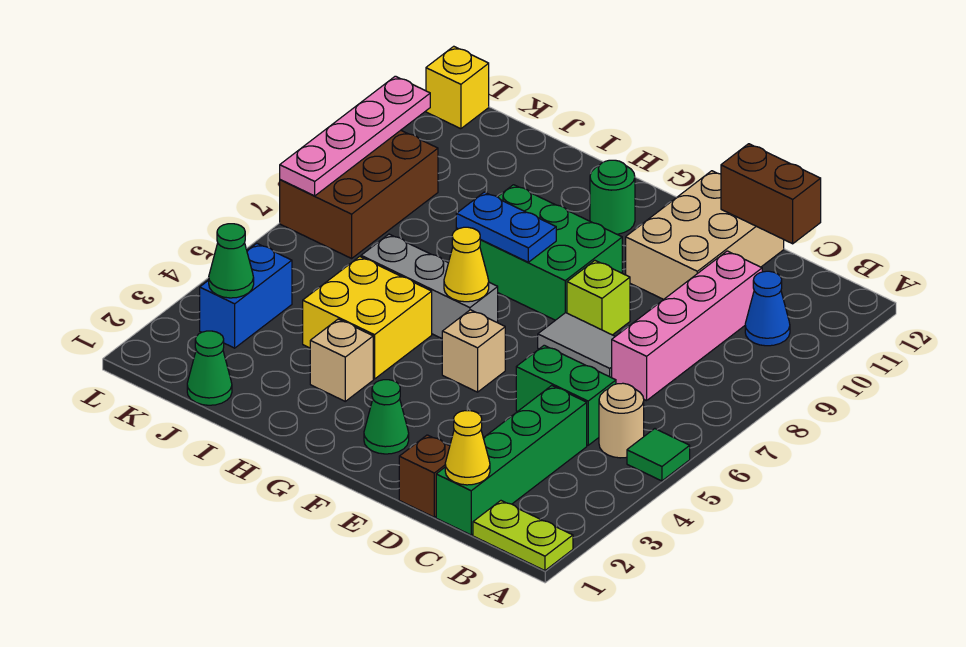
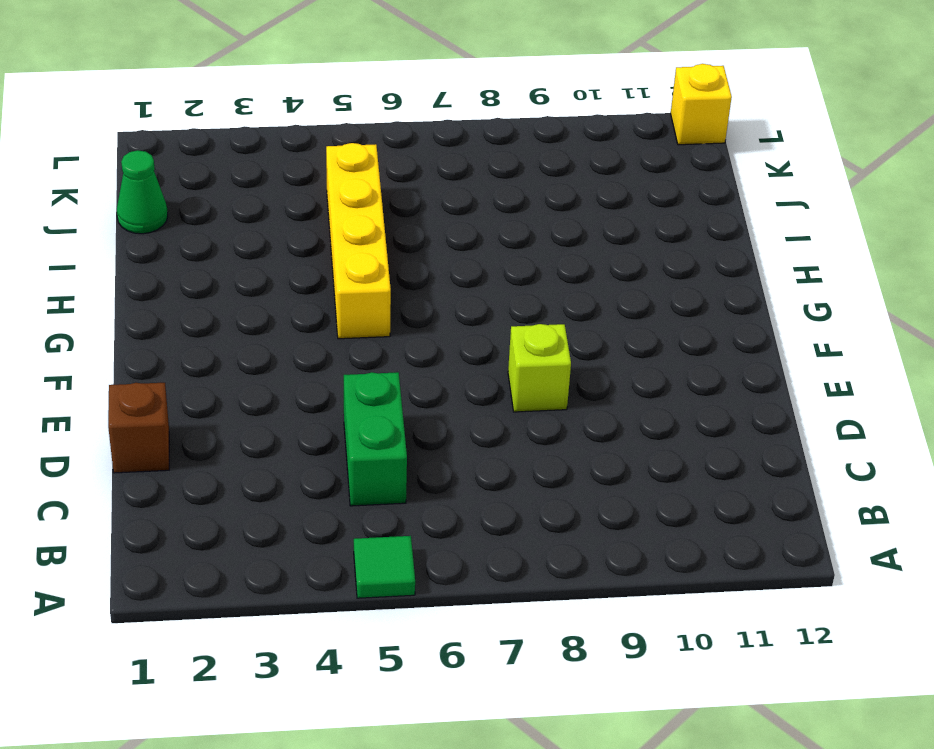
yellow brick G5:J5 level 1 -> yellow brick H4:I5 level 1
none -> lime plate A1:B1 level 1
none -> tan round brick B5 level 1
none -> blue cone B10 level 1

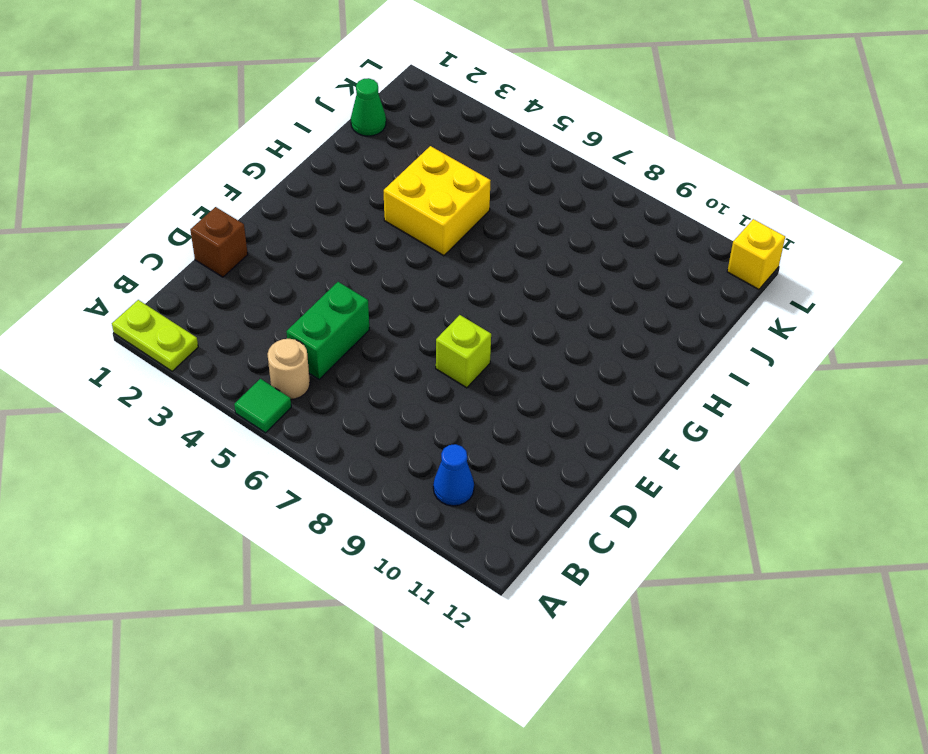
lime plate A1:A2 level 1 -> lime plate A1:B1 level 1
none -> green brick C1:C4 level 1
none -> pink brick C7:C10 level 1
none -> grey tile D7:E7 level 1

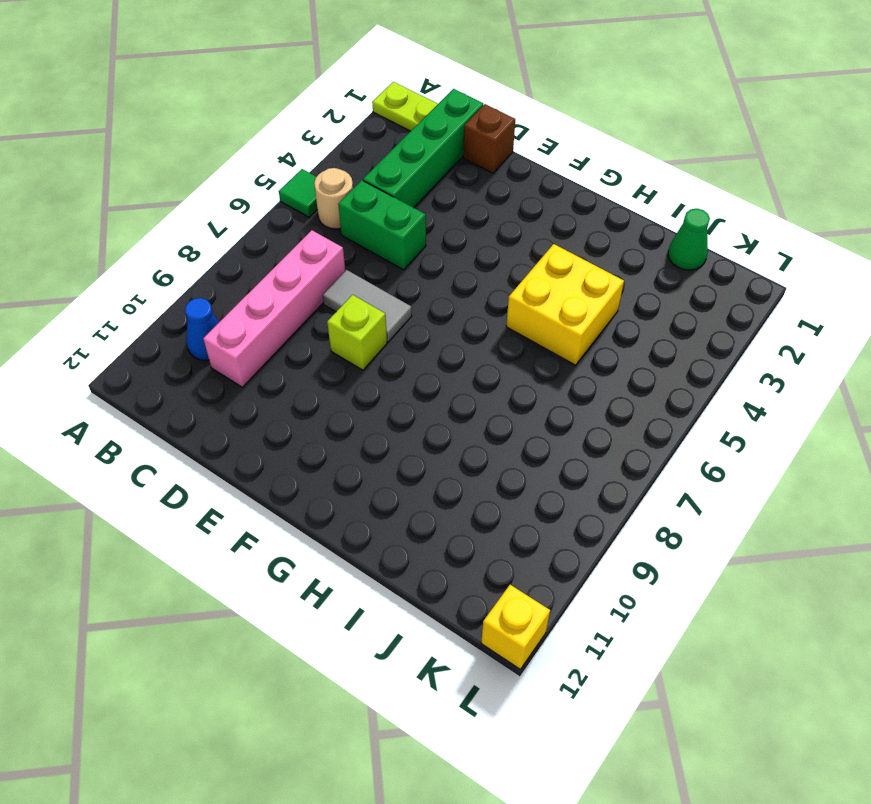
none -> tan brick D10:E12 level 1
none -> green cone F2 level 1
none -> tan brick F5 level 1

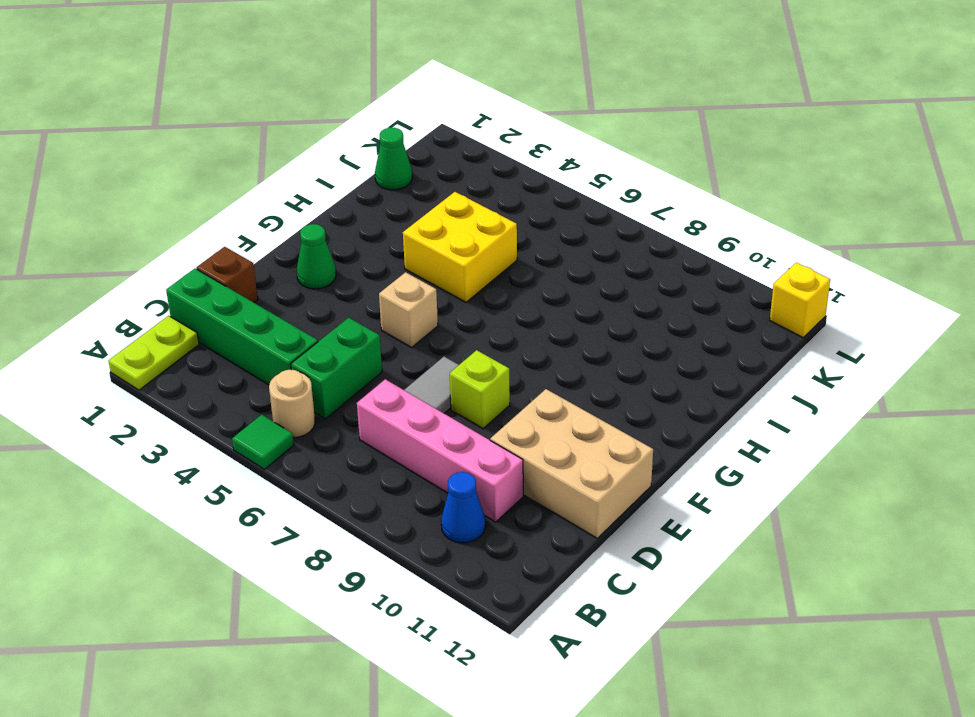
none -> green brick F8:H9 level 1
none -> grey brick G6:I6 level 1
none -> green round brick G11 level 1

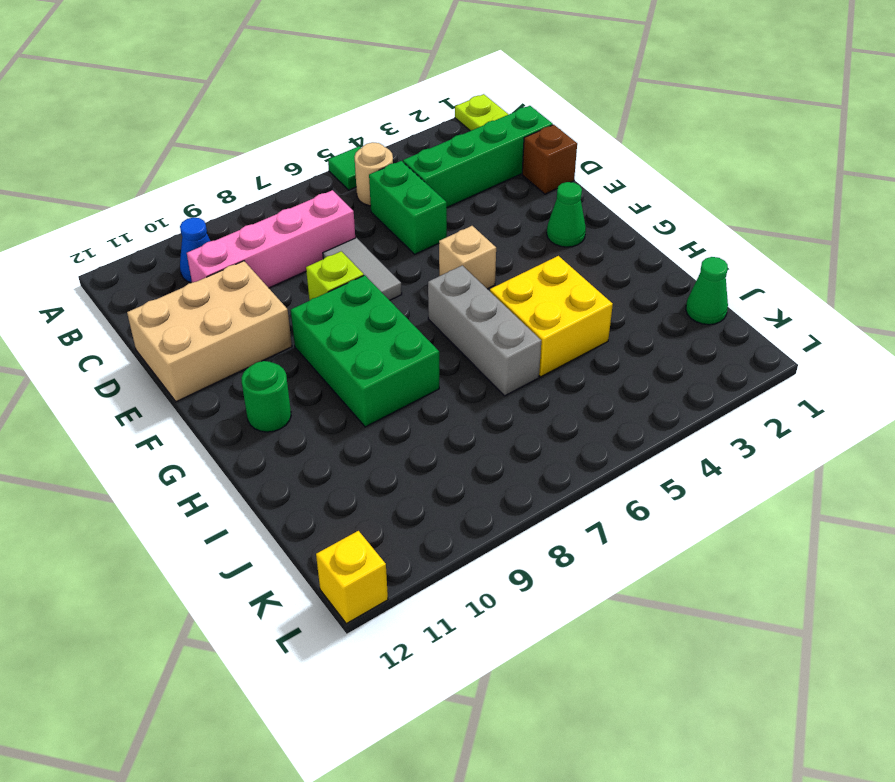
none -> tan brick H3 level 1
none -> blue brick K3:K4 level 1
none -> brown brick K7:L9 level 1

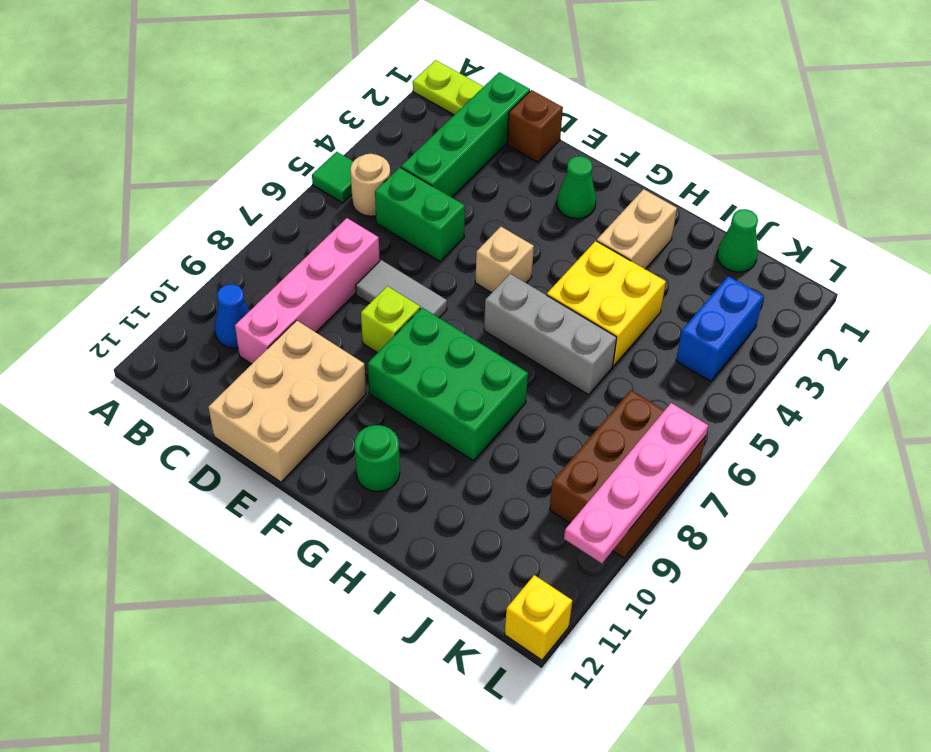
tan brick H2:H3 level 1 -> tan brick H3 level 1
none -> yellow cone C1 level 2
none -> brown brick C12:D12 level 2
none -> yellow cone G6 level 2

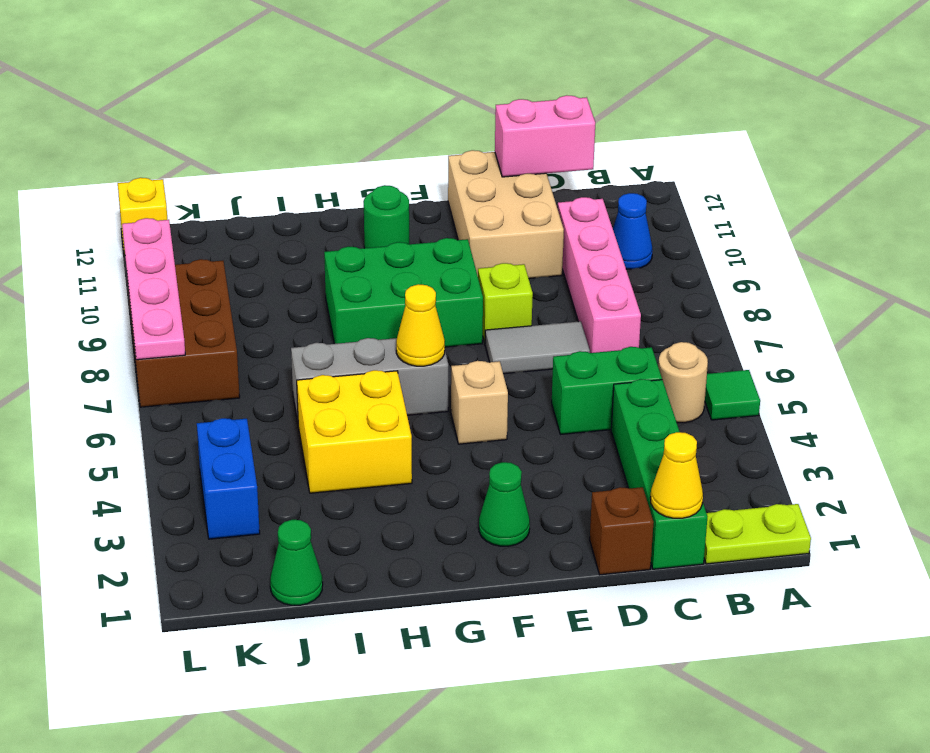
pink brick C12:D12 level 2 -> brown brick C12:D12 level 2
none -> tan brick H3 level 1
none -> blue plate G8:H8 level 2
none -> green cone K3 level 2

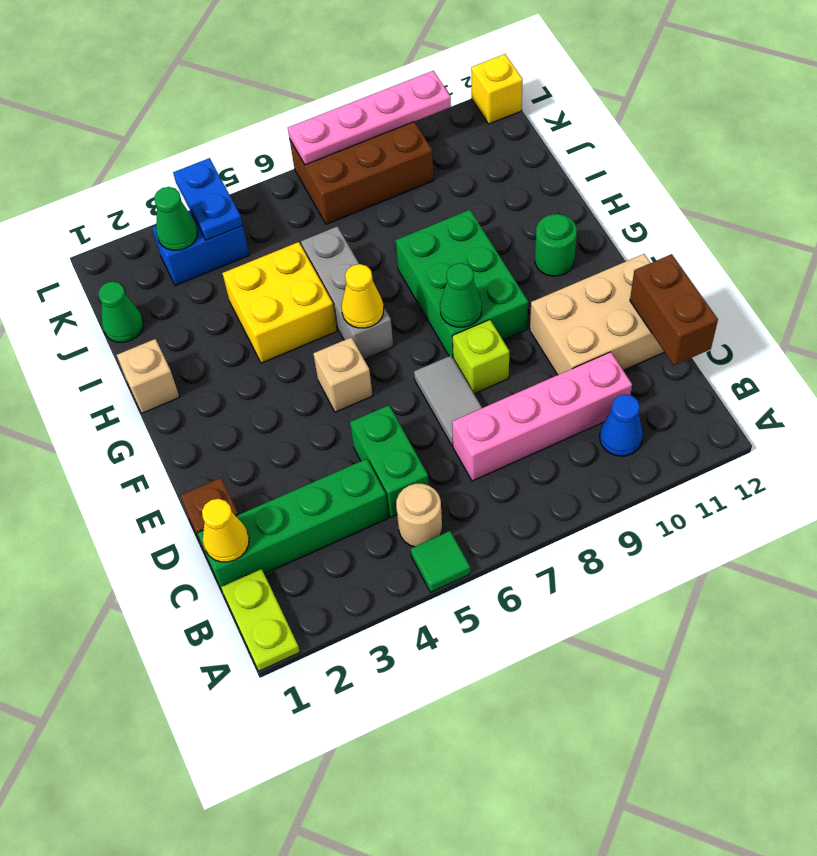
green cone F8 level 2 -> green cone F2 level 1
tan brick H1 level 1 -> tan brick H3 level 1
blue plate K4:L4 level 2 -> blue plate G8:H8 level 2

